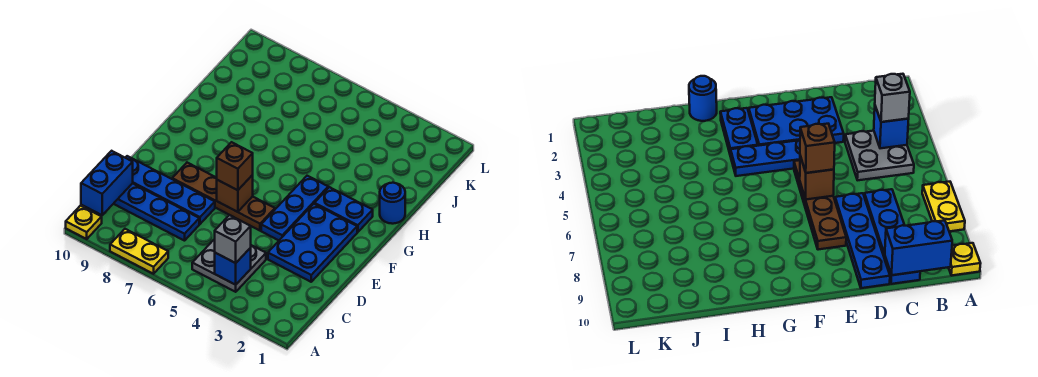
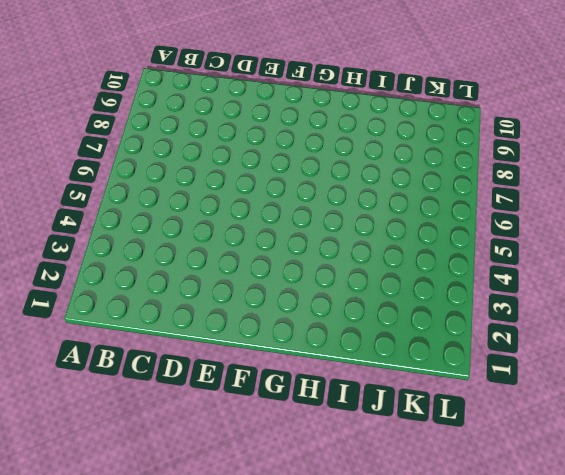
none -> yellow plate A7:A8 level 1
none -> yellow plate A10 level 1
none -> grey plate B4:C5 level 1

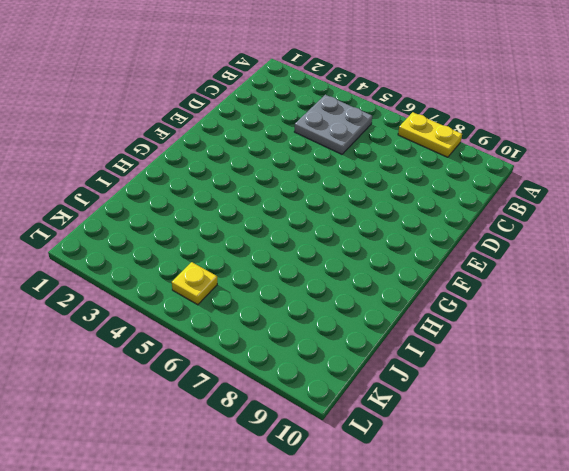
yellow plate K5 level 1 -> yellow plate A10 level 1
none -> blue plate C7:C10 level 1
none -> blue plate D2:F3 level 1
none -> blue plate D7:D10 level 1

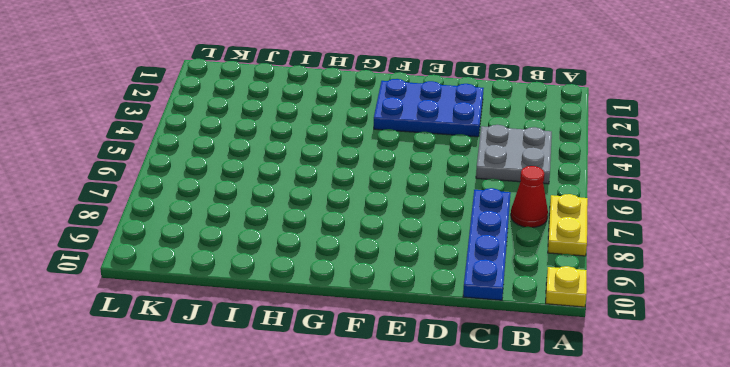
red cone B7 level 1 -> none
none -> blue plate D7:D10 level 1
none -> blue plate E4:G4 level 1
none -> brown plate E5:E8 level 1

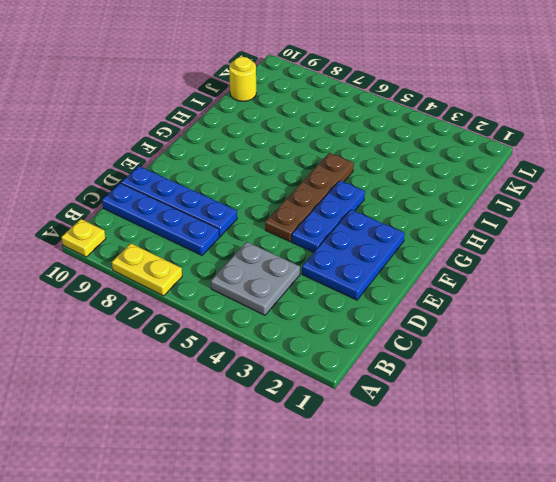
brown plate E5:H5 level 1 -> brown plate E5:E8 level 1
yellow round brick J10 level 1 -> none
none -> blue plate G2:G3 level 1
none -> blue round brick H1 level 1
none -> blue brick B4 level 2

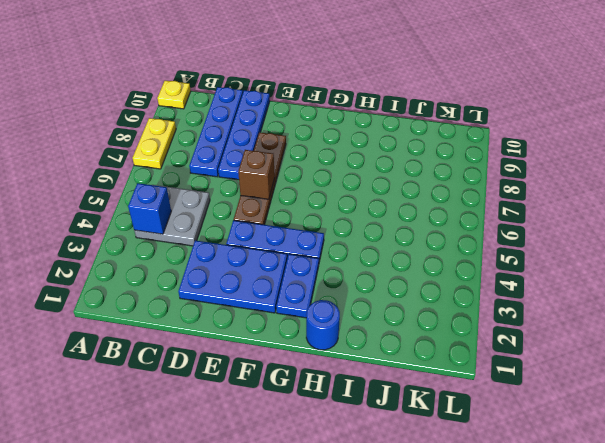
none -> blue brick B10:C10 level 2
none -> grey brick B4 level 3
none -> brown brick E6 level 3

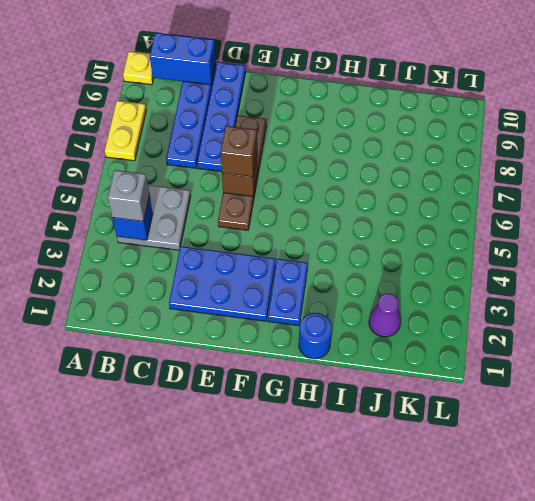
purple cone J2 level 1 -> none
none -> blue plate E4:G4 level 1

